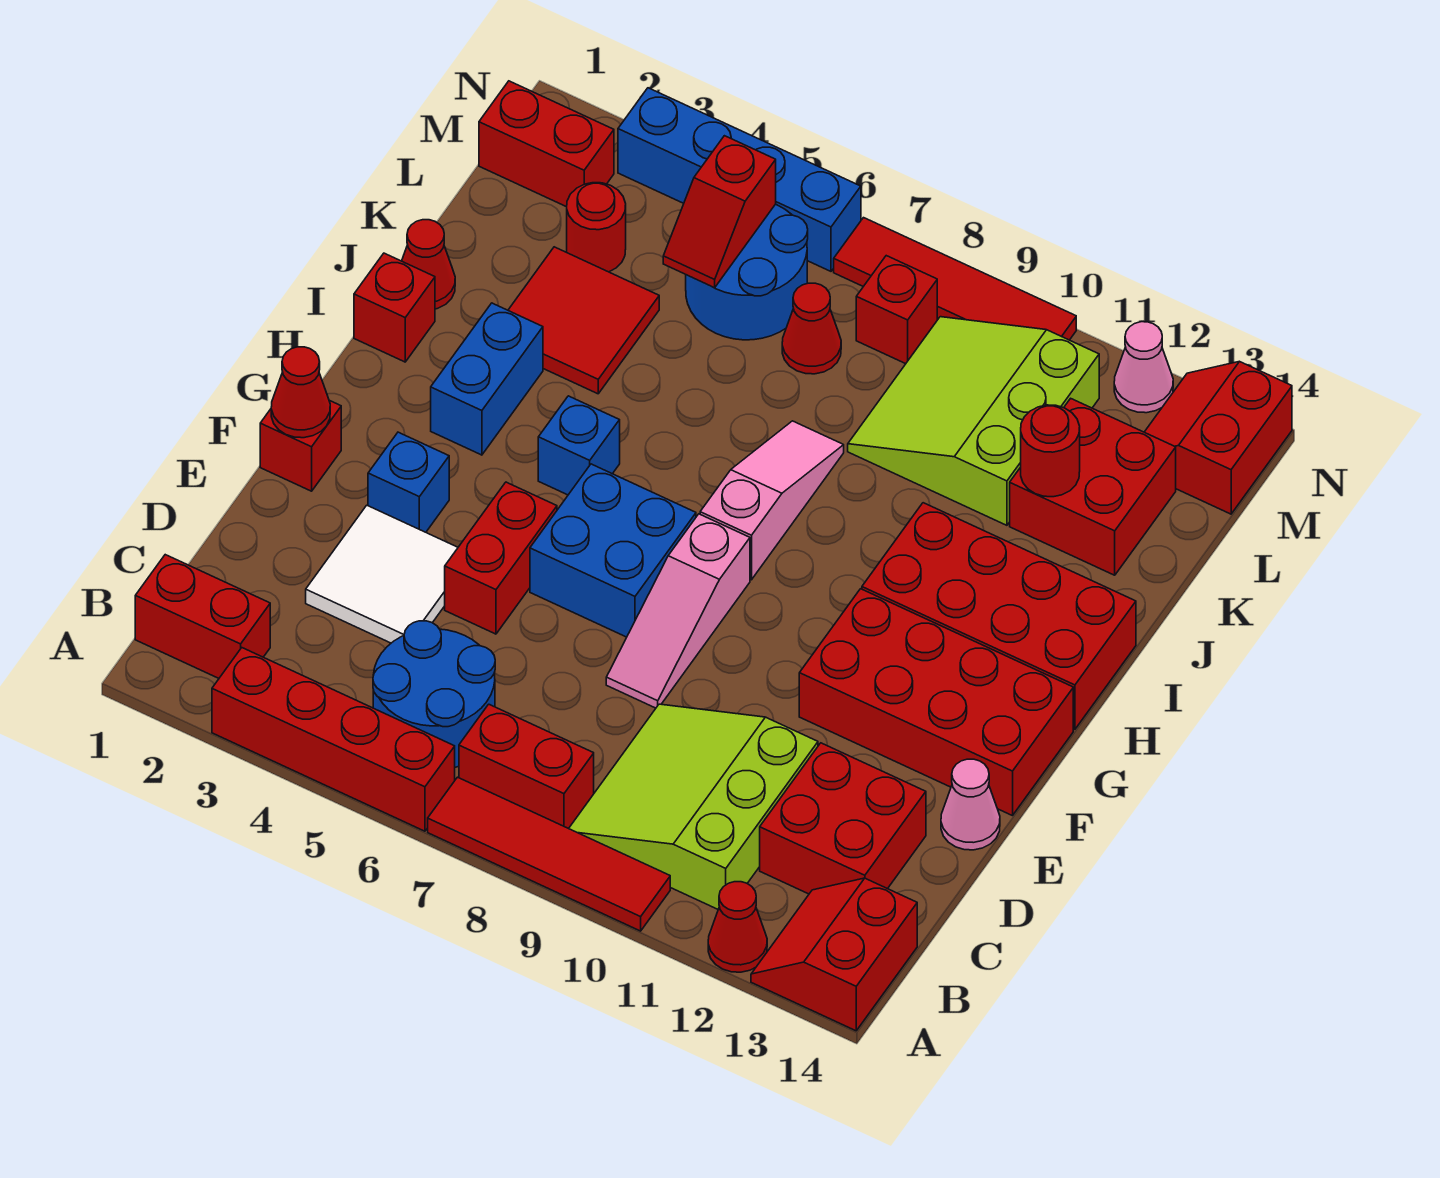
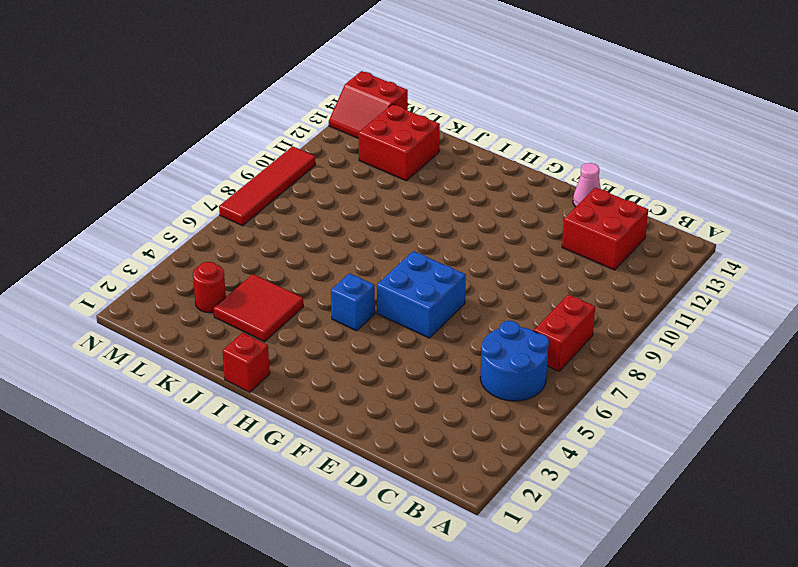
none -> red brick A3:A6 level 1
none -> red tile A7:A10 level 1
none -> red cone A12 level 1
none -> red slope A13:B14 level 1 top 14

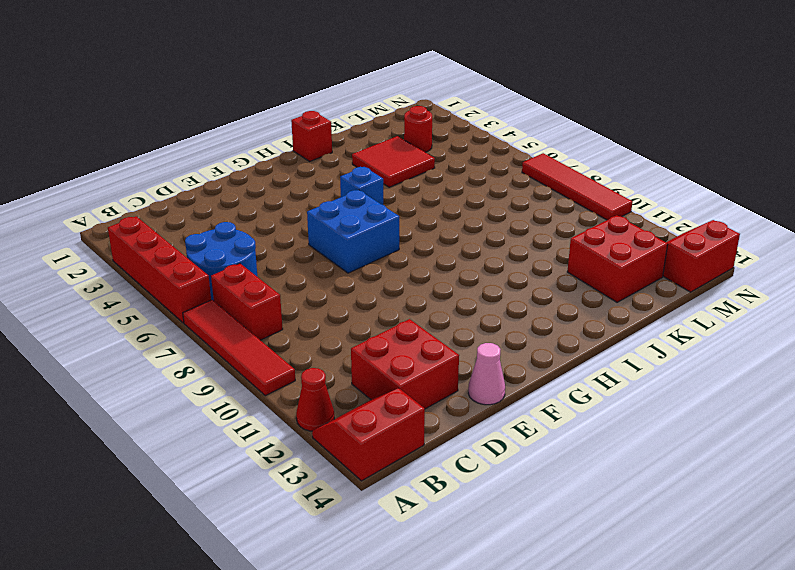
none -> red brick B1:B2 level 1
none -> lime slope B9:D11 level 1 top 11
none -> white tile D3:E4 level 1
none -> red brick E5:F5 level 1

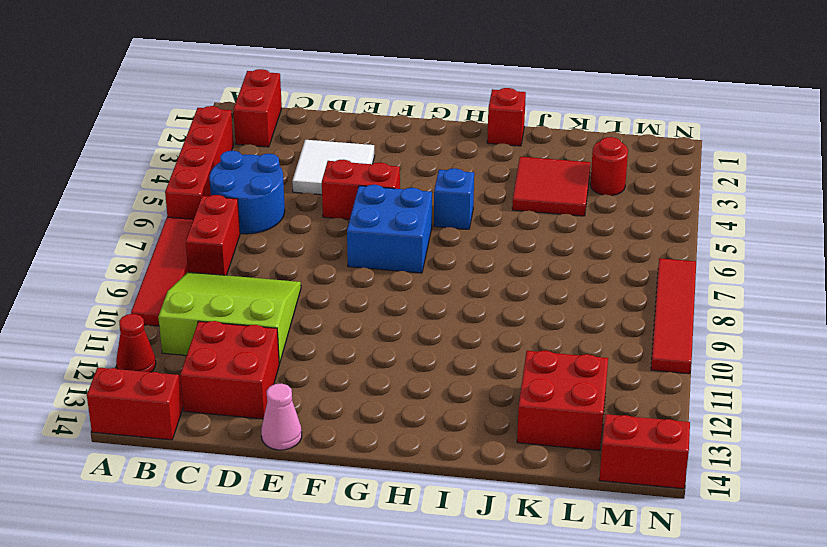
none -> pink slope E8:G8 level 1 top G
none -> red brick F1 level 1
none -> blue brick F3 level 1
none -> red brick F11:G14 level 1

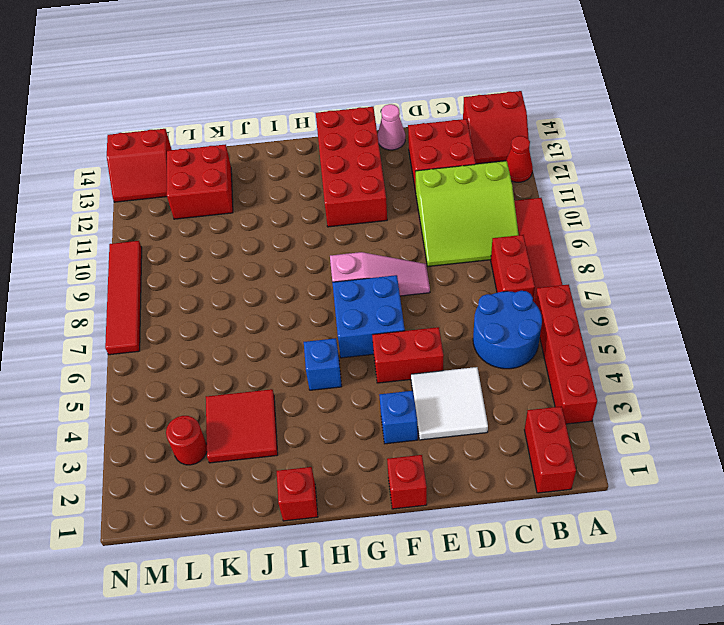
none -> blue brick H3:I3 level 1
none -> pink slope H8:J8 level 1 top H
none -> red brick H11:I14 level 1
none -> red cone J1 level 1

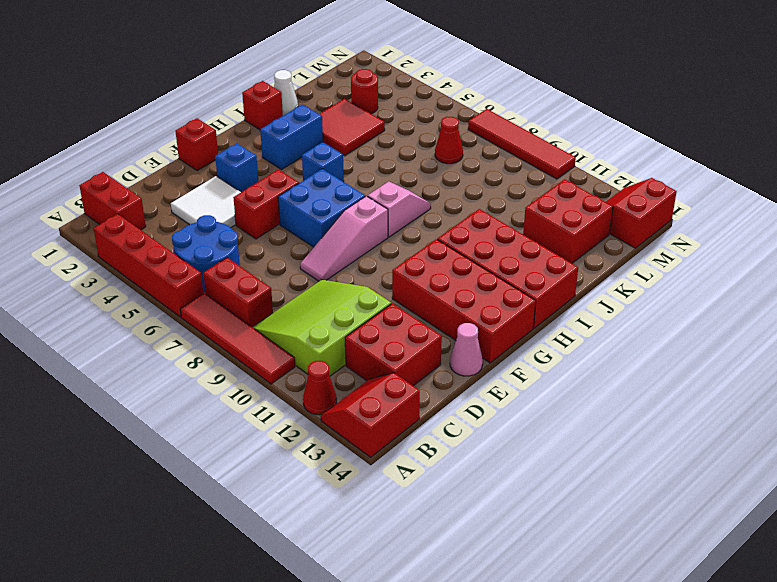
pink slope H8:I8 level 1 top H -> pink slope H8:J8 level 1 top H
white cone J1 level 1 -> red cone J1 level 1
none -> lime slope K9:M11 level 1 top 11
none -> blue round brick L5:M6 level 1
none -> red brick M1:M2 level 1
none -> red brick M8 level 1

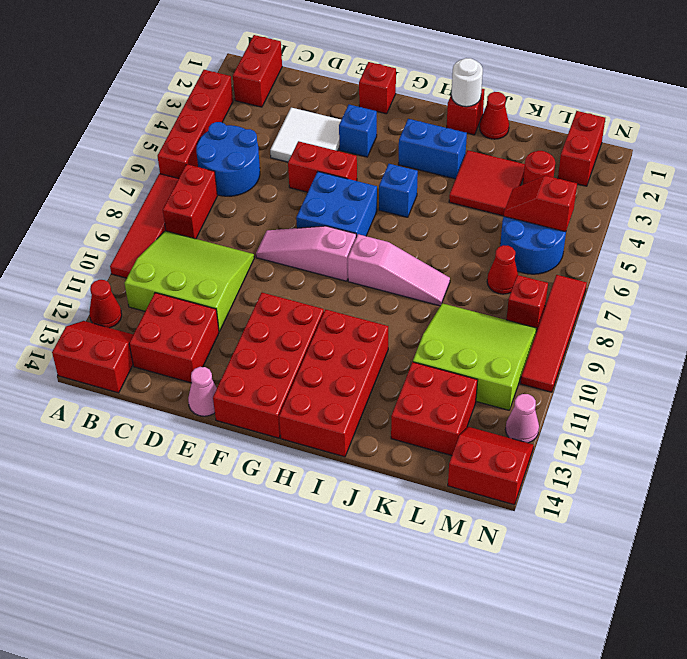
white round brick I1 level 2 -> none
none -> blue brick N3:N6 level 1
none -> red cone F1 level 2
none -> red round brick K12 level 2

